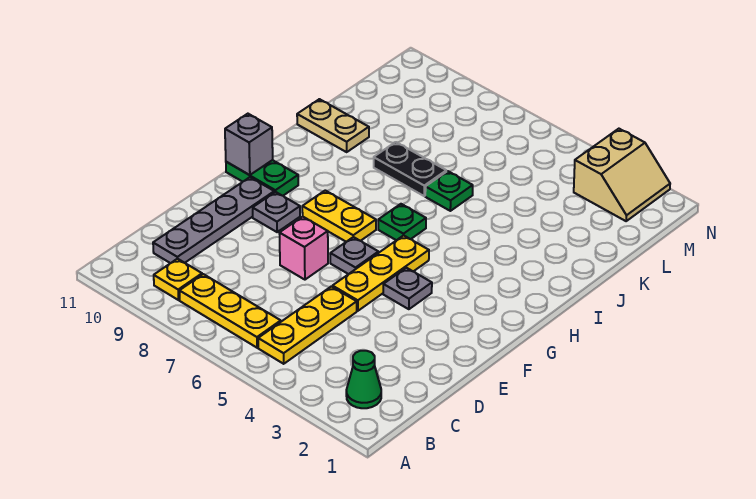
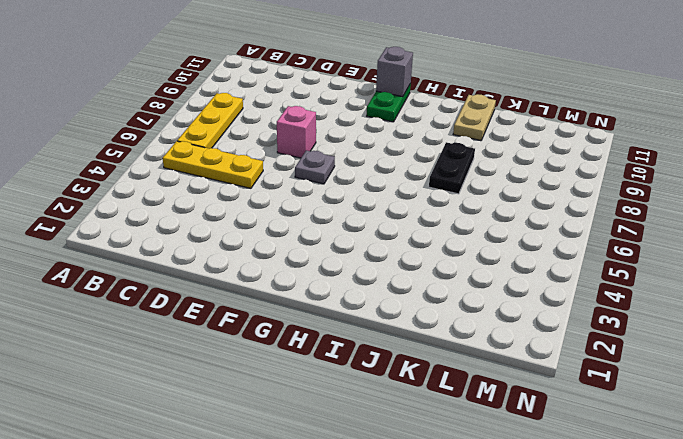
none -> green cone B2 level 1
none -> yellow plate B9 level 1
none -> grey plate C10:F10 level 1

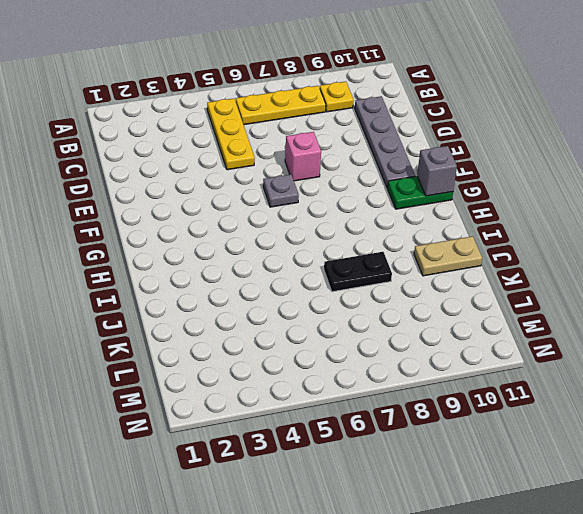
none -> green cone B2 level 1
none -> yellow plate E5:G5 level 1
none -> grey plate F4 level 1

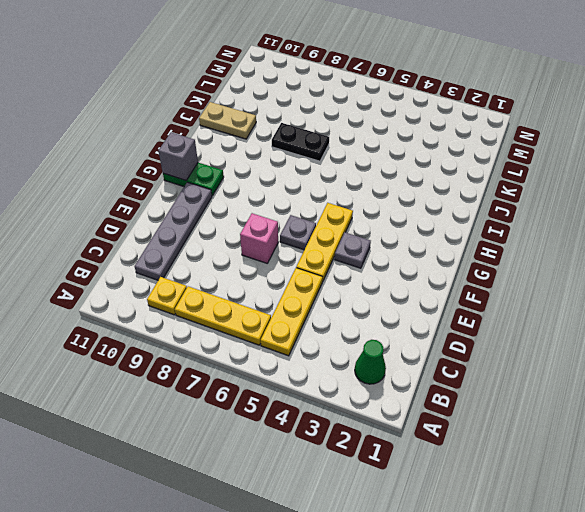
none -> grey plate F9 level 1
none -> yellow plate G7:G8 level 1
none -> green plate H6 level 1

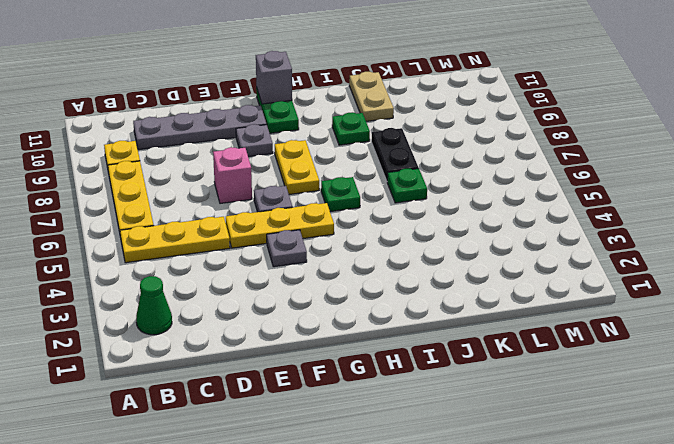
green plate I9 level 1 -> none
none -> tan slope M2:N3 level 1 top 3

